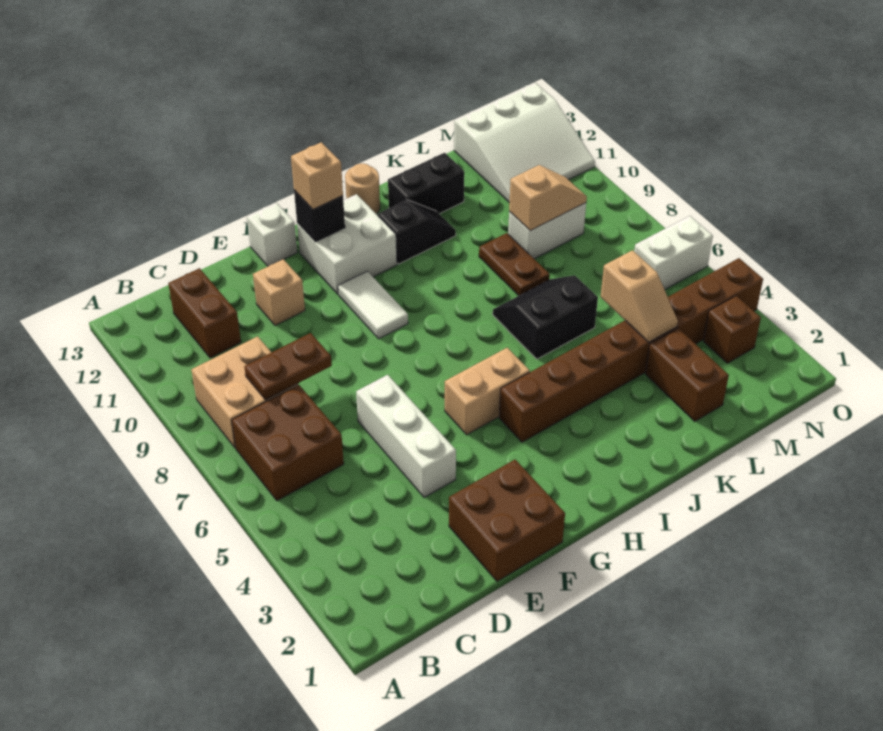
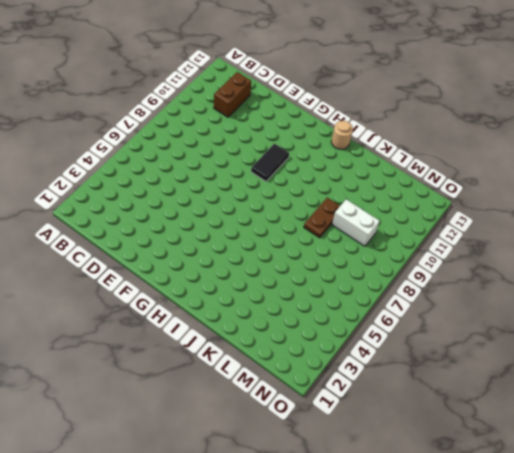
black tile G9:G10 level 1 -> white tile G9:G10 level 1
none -> brown brick B6:C7 level 1
none -> tan brick B8:C9 level 1
none -> brown brick E1:F2 level 1

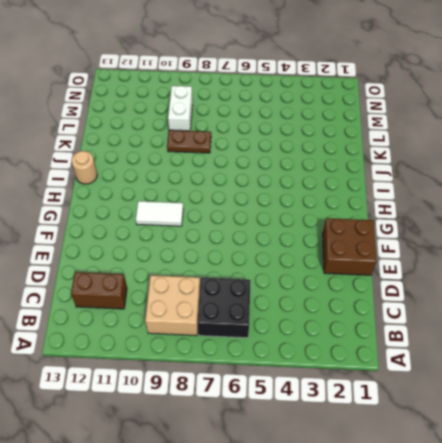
black brick B6:C7 level 1 -> brown brick B6:C7 level 1
none -> white brick E4:E6 level 1
none -> tan brick E11 level 1
none -> white brick F13 level 1

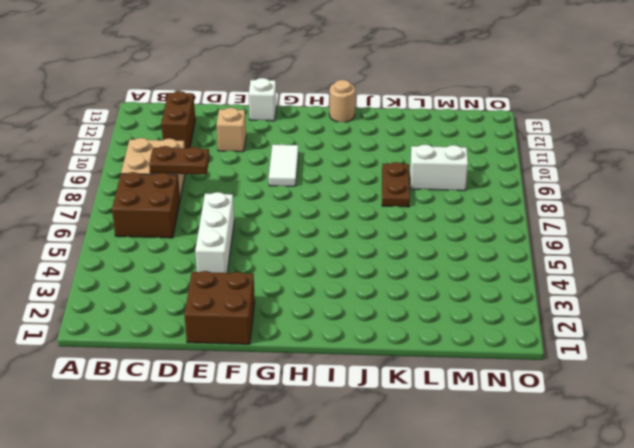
none -> tan brick G5:H5 level 1
none -> white brick G11:H12 level 1
none -> brown brick H4:O4 level 1

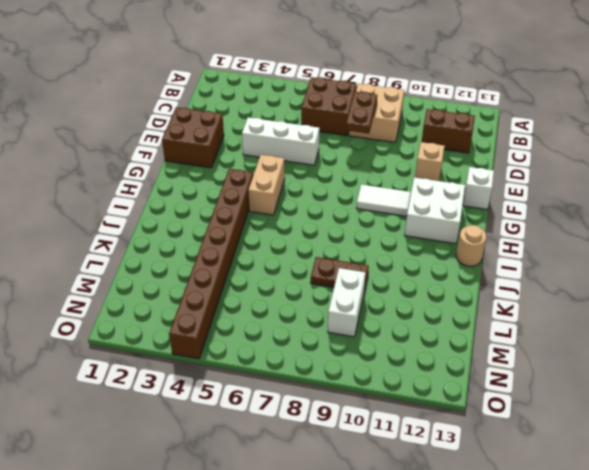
none -> black slope I11:J11 level 1 top I
none -> black slope J6:K7 level 1 top 6
none -> black brick J12:K12 level 1

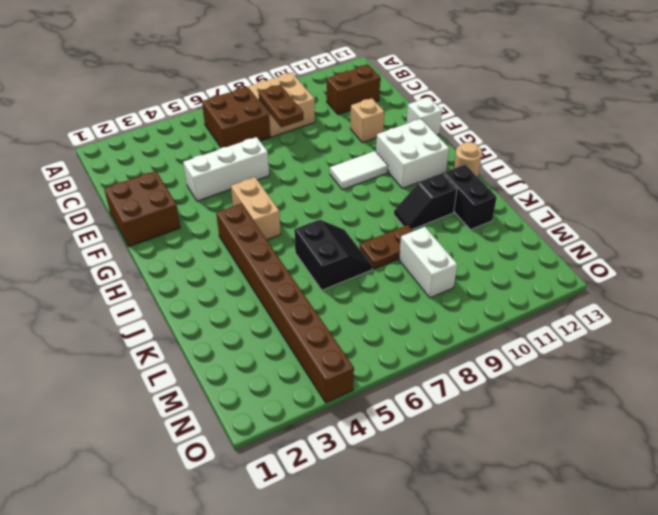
black slope J10:J11 level 1 top 11 -> black slope I11:J11 level 1 top I
none -> brown brick L2:L3 level 1
none -> white slope M11:O13 level 1 top 13
none -> brown brick N3 level 1

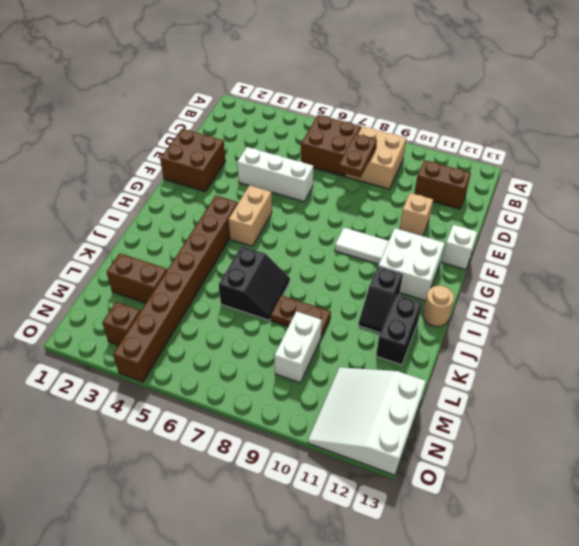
none -> white brick N6:O6 level 1
none -> black brick G12 level 2
none -> tan slope L4:L5 level 2 top 5

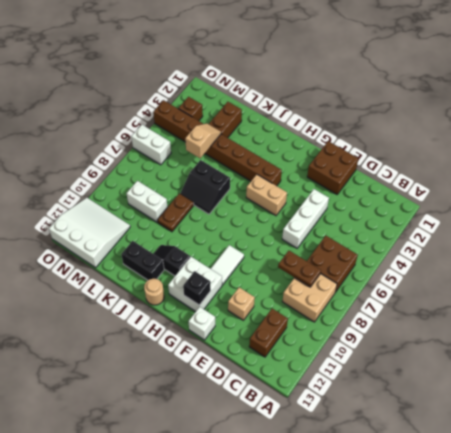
none -> tan slope L9:M9 level 2 top L
none -> tan brick G12 level 3

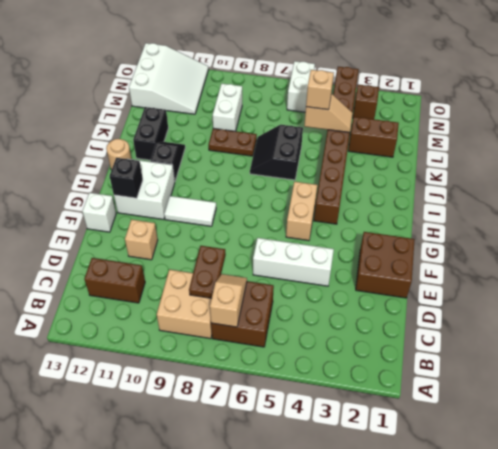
tan slope B7:C7 level 2 top B -> tan slope L9:M9 level 2 top L
tan brick L5 level 3 -> tan brick G12 level 3

